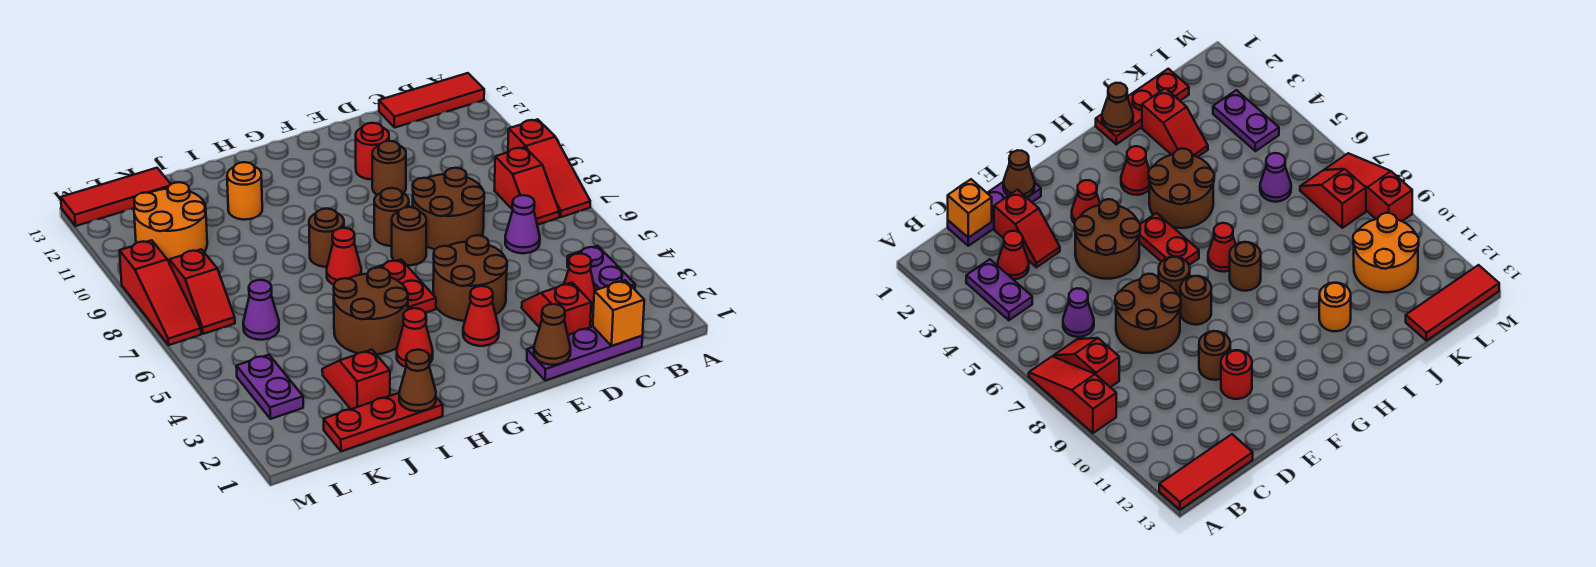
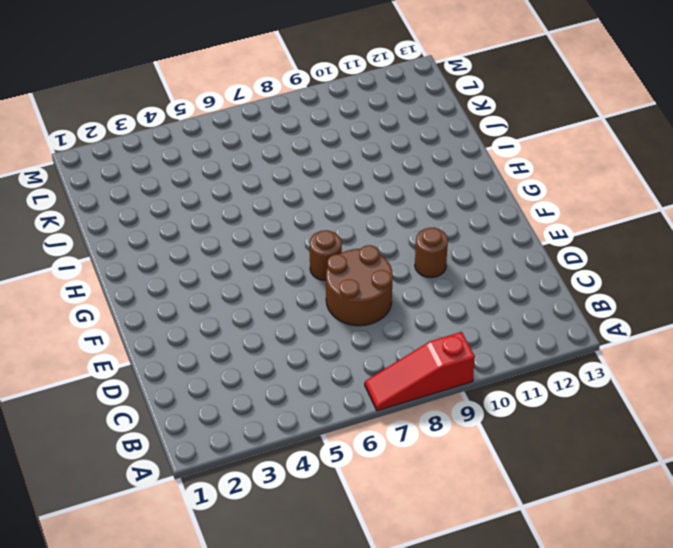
none -> red tile A13:C13 level 1
none -> purple plate B3:B4 level 1
none -> red slope B7:B8 level 1 top 8
none -> purple plate C1:E1 level 1

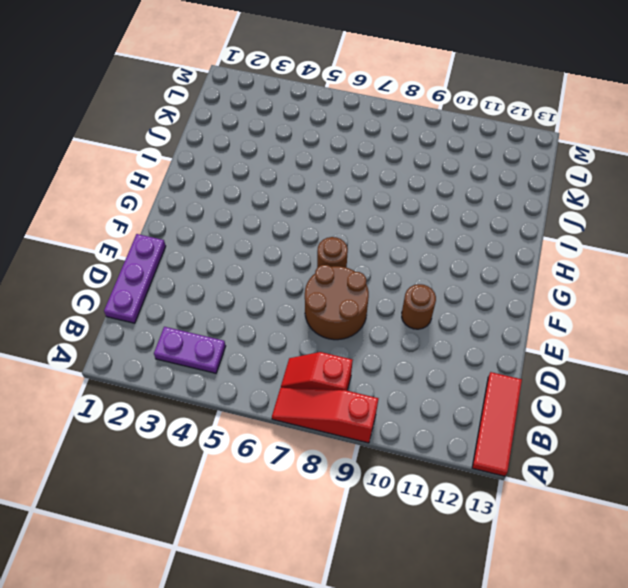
none -> red cone C3 level 1
none -> purple cone C6 level 1
none -> red slope D2:D3 level 1 top 2
none -> brown round brick E4:F5 level 1

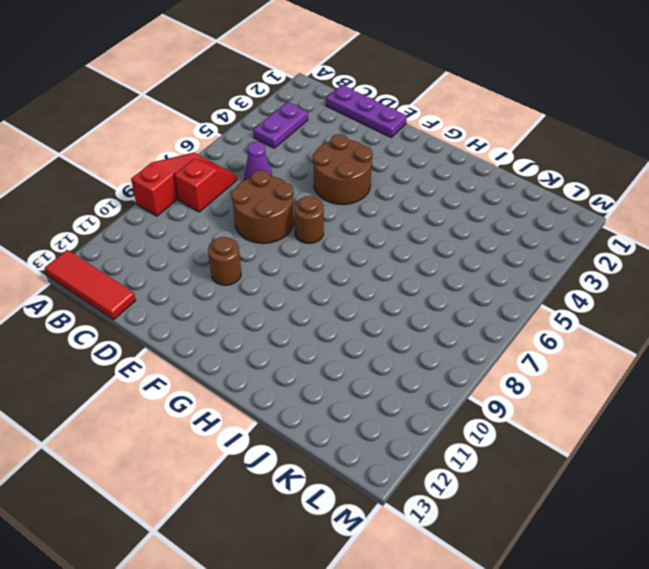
none -> red cone C3 level 1
none -> red slope D2:D3 level 1 top 2
none -> red round brick E11 level 1
none -> red cone F3 level 1

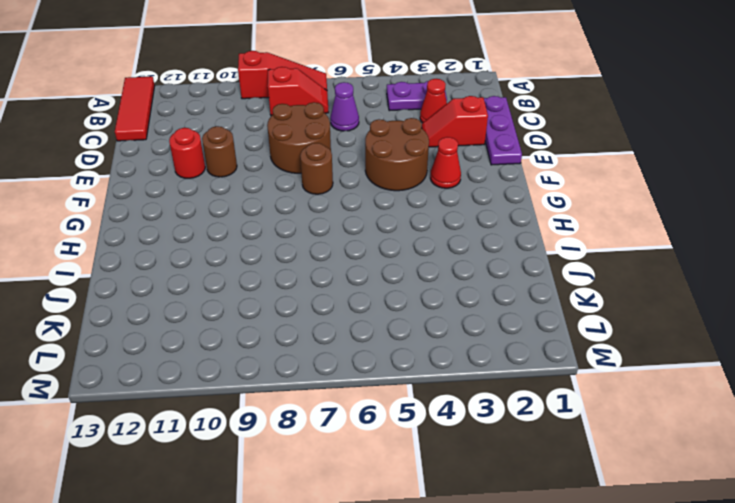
none -> brown round brick F8 level 1
none -> red plate G5:G6 level 1
none -> red cone H3 level 1
none -> brown round brick H4:I5 level 1

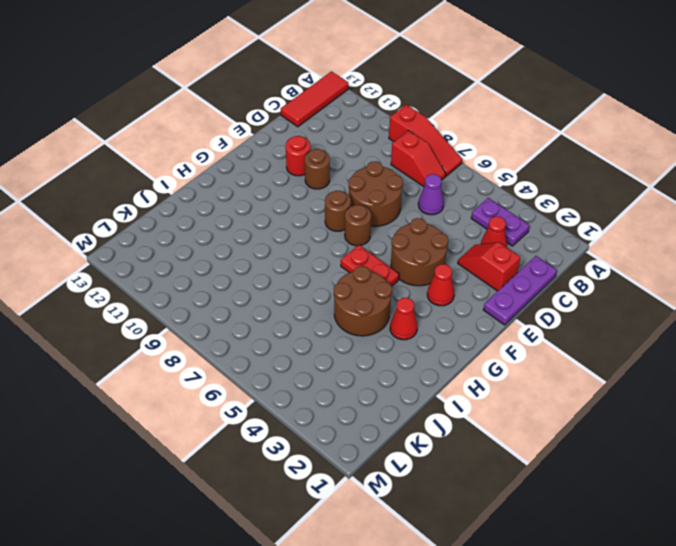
none -> red cone H7 level 1
none -> brown round brick H8 level 1
none -> red plate I1:K1 level 1
none -> orange round brick I11 level 1

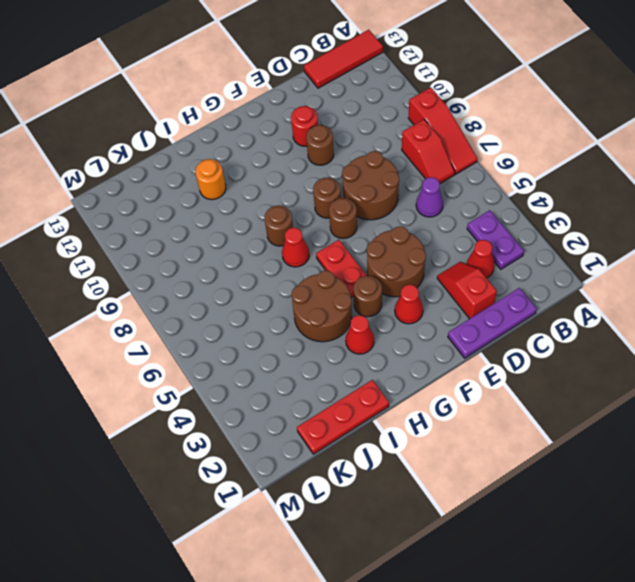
brown round brick G4 level 1 -> none
none -> red slope J2:J3 level 1 top 2
none -> purple cone K6 level 1
none -> orange round brick K10:L11 level 1
none -> red tile K13:M13 level 1

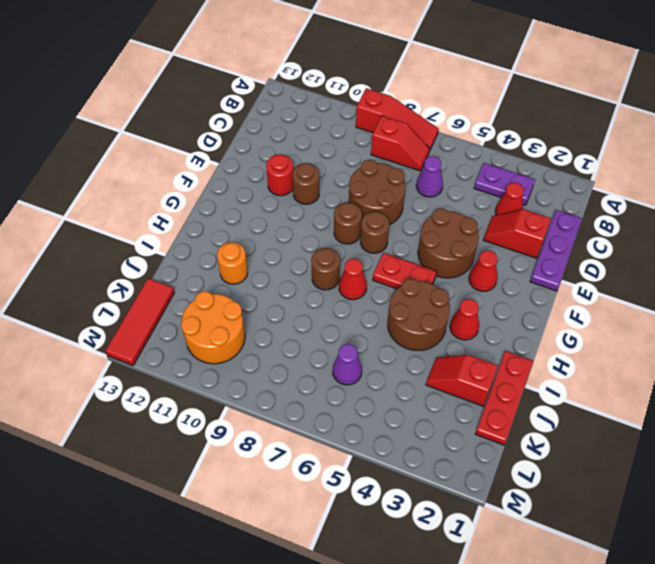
none -> red tile A13:C13 level 1
none -> purple plate L3:L4 level 1
none -> red slope L7:L8 level 1 top 8
none -> red slope M7:M9 level 1 top 9

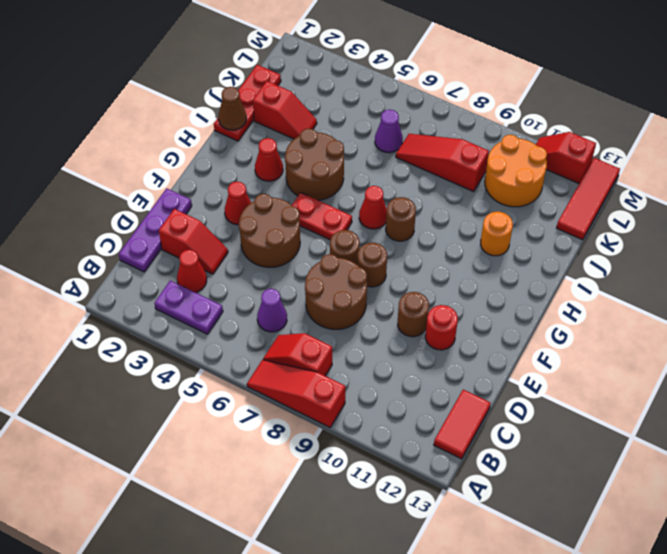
red tile B13:C13 level 1 -> red tile A13:C13 level 1
red slope K7:K9 level 1 top 9 -> red slope M7:M9 level 1 top 9
red slope M11:M12 level 1 top 12 -> red slope L7:L8 level 1 top 8
none -> purple plate L3:L4 level 1
none -> orange brick C1 level 2
none -> brown cone E1 level 2

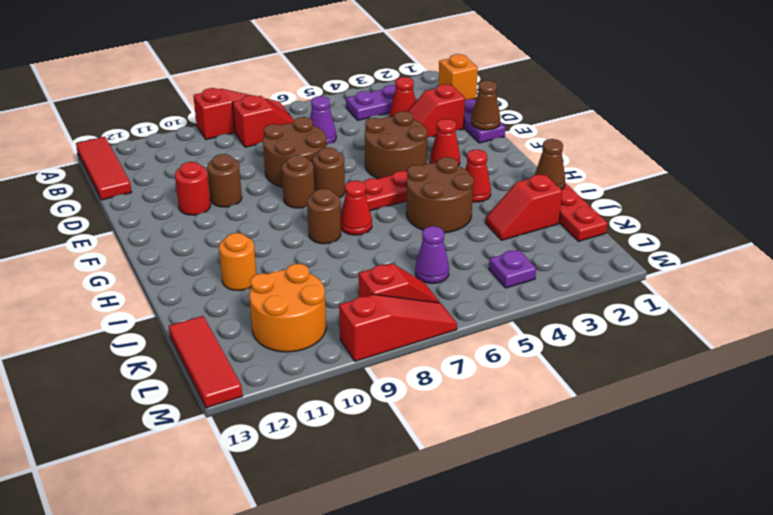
purple plate L4 level 1 -> purple plate L3:L4 level 1

